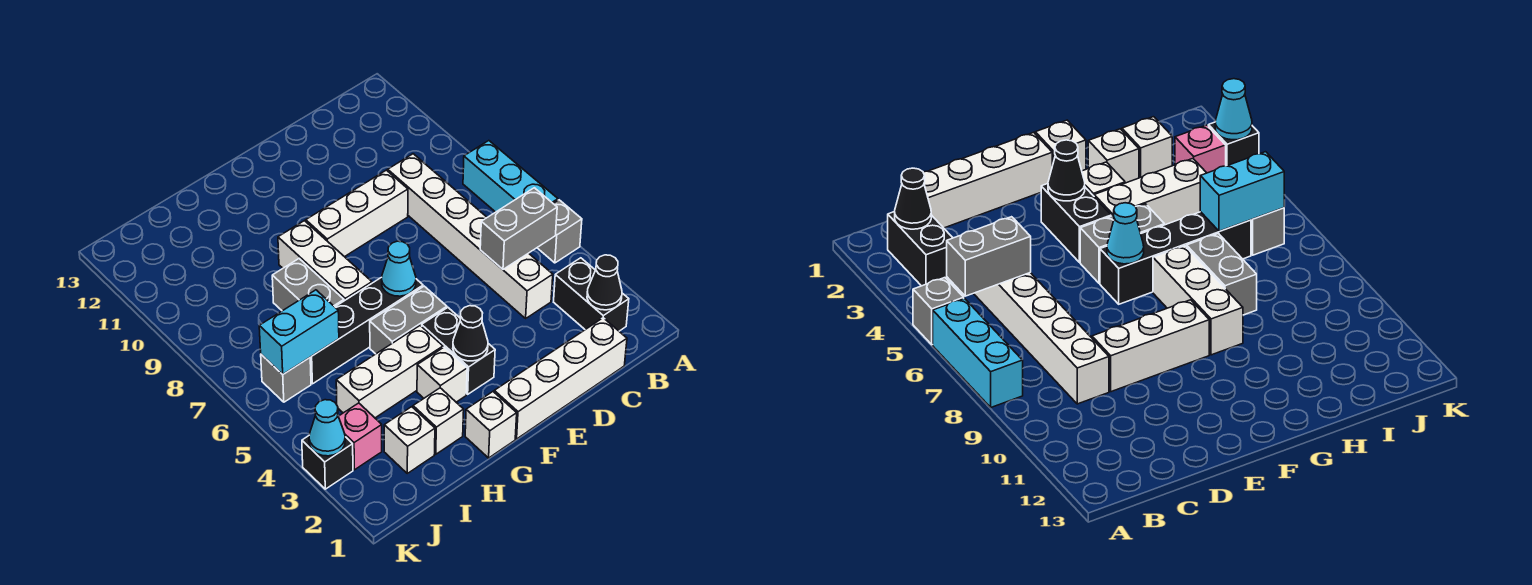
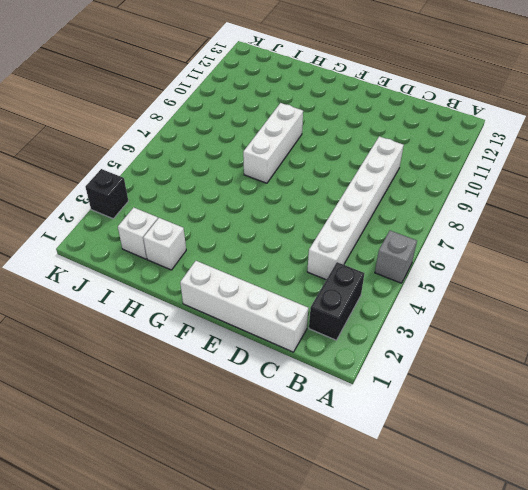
none -> cyan brick A6:A8 level 1
none -> white brick D9:F9 level 1
none -> black brick F3:F4 level 1

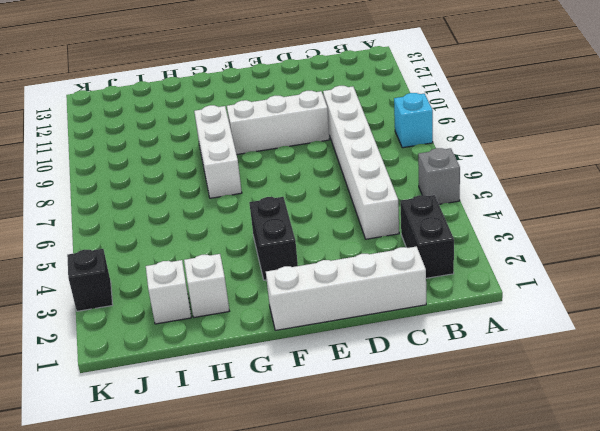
cyan brick A8 level 1 -> cyan brick A6:A8 level 1
none -> grey brick F5:G5 level 1
none -> black brick F6:I6 level 1
none -> white brick G1 level 1

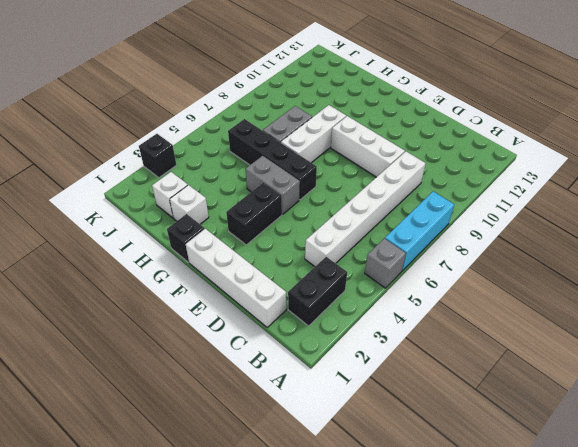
black brick G1 level 1 -> white brick G1 level 1
none -> white brick G3 level 1
none -> white brick G4:I4 level 1
none -> pink brick J3 level 1

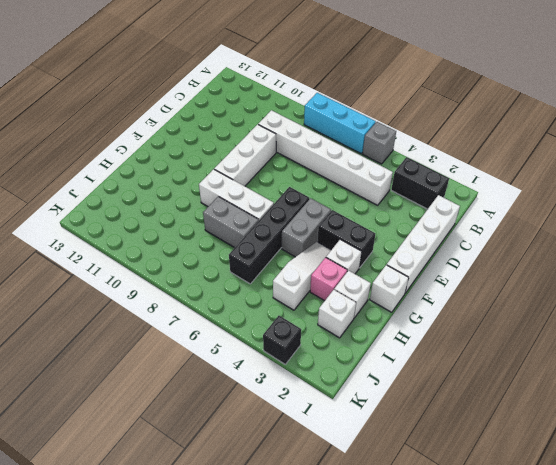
white slope G4:I4 level 1 top I -> white brick G4:I4 level 1
pink brick H3 level 1 -> pink brick J3 level 1
none -> grey brick J6 level 1
none -> black cone B2 level 2
none -> grey brick B5:C5 level 2

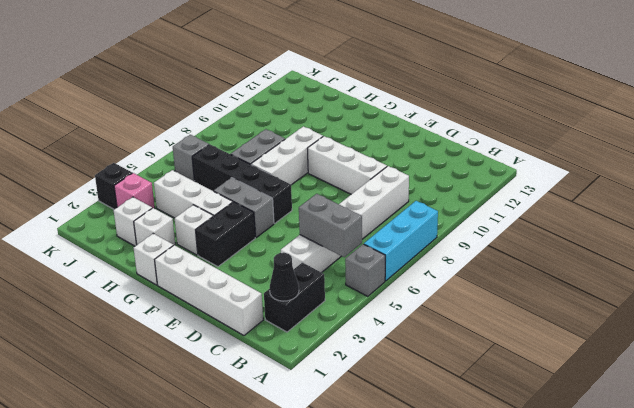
none -> black cone F3 level 2
none -> cyan cone F6 level 2
none -> cyan brick I6:J6 level 2

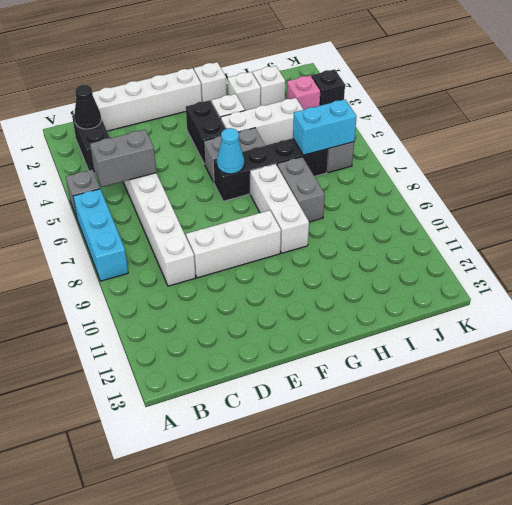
none -> black cone F3 level 2
none -> cyan cone K3 level 2

